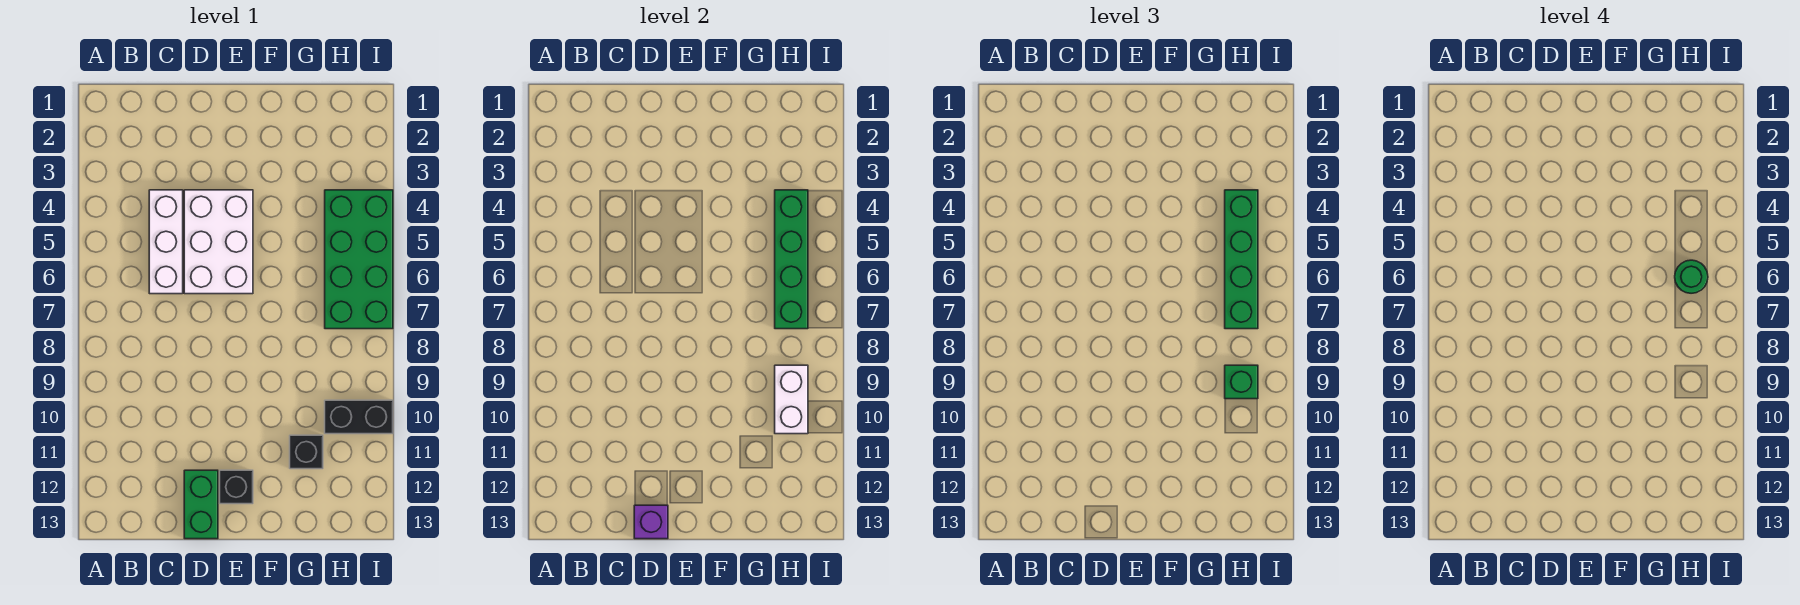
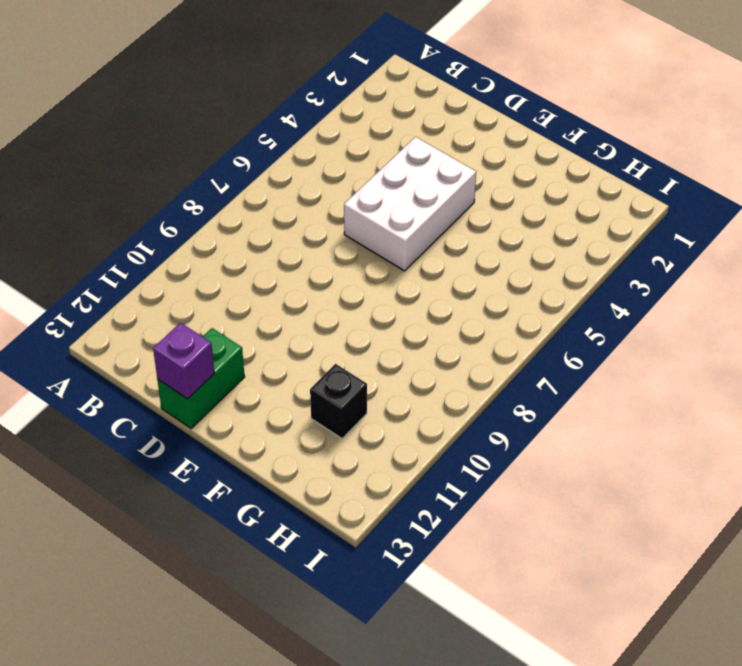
none -> white brick C4:C6 level 1
none -> black brick E12 level 1
none -> green brick H4:I7 level 1

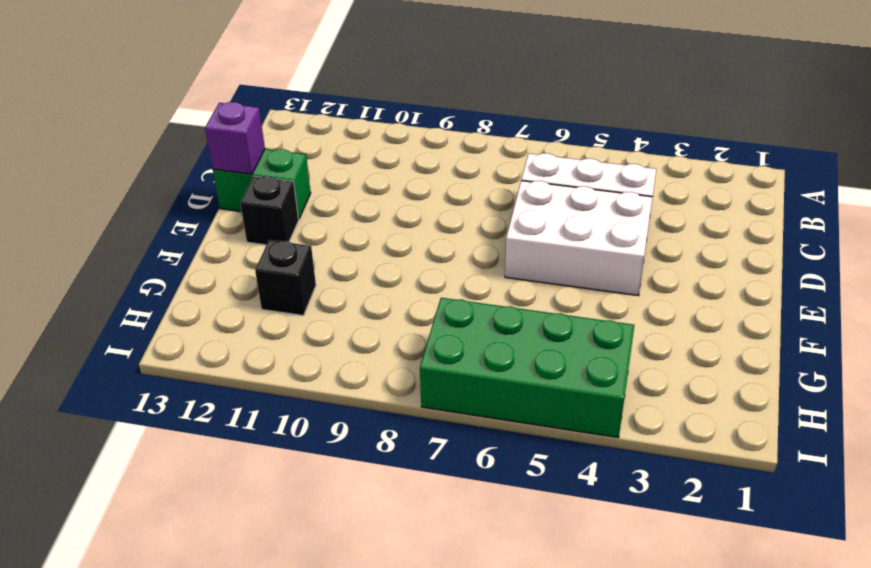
none -> black brick H10:I10 level 1
none -> green brick H4:H7 level 2
none -> white brick H9:H10 level 2

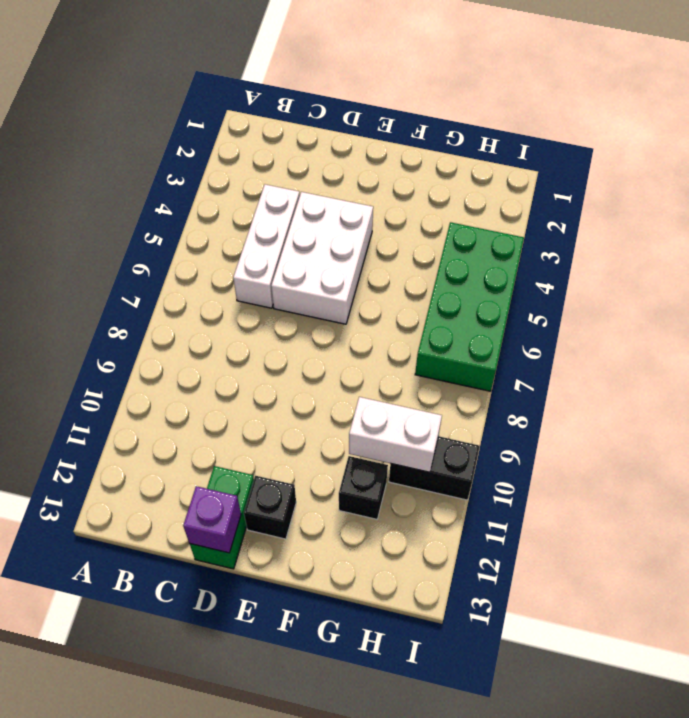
white brick G10:H10 level 2 -> white brick H9:H10 level 2
none -> green brick H4:H7 level 2
none -> green brick H4:H7 level 3
none -> green brick H9 level 3

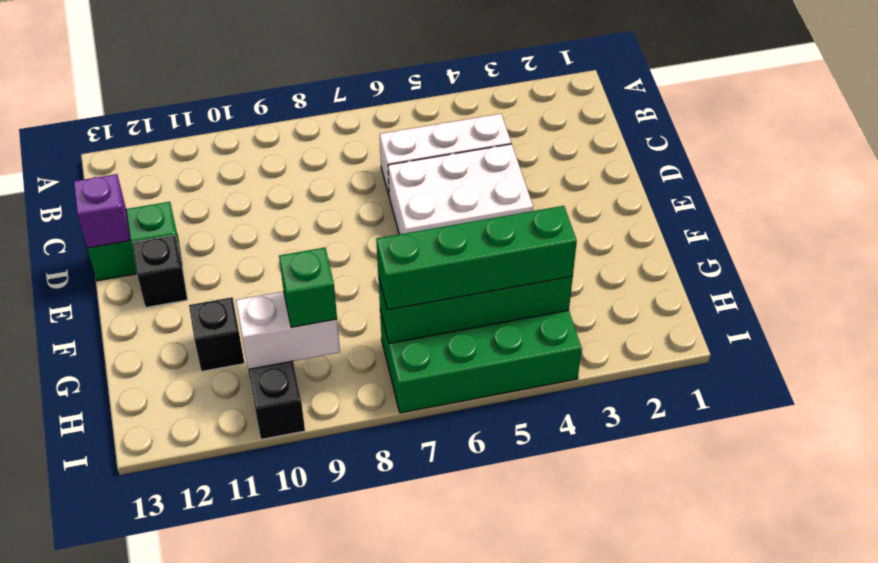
none -> green round brick H6 level 4

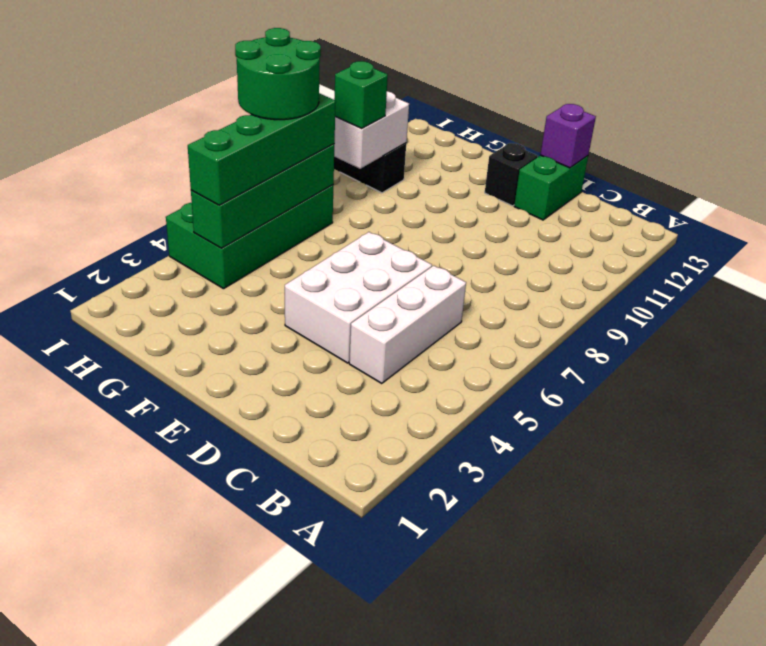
green round brick H6:I7 level 4 -> green round brick H6 level 4
none -> black brick G11 level 1

